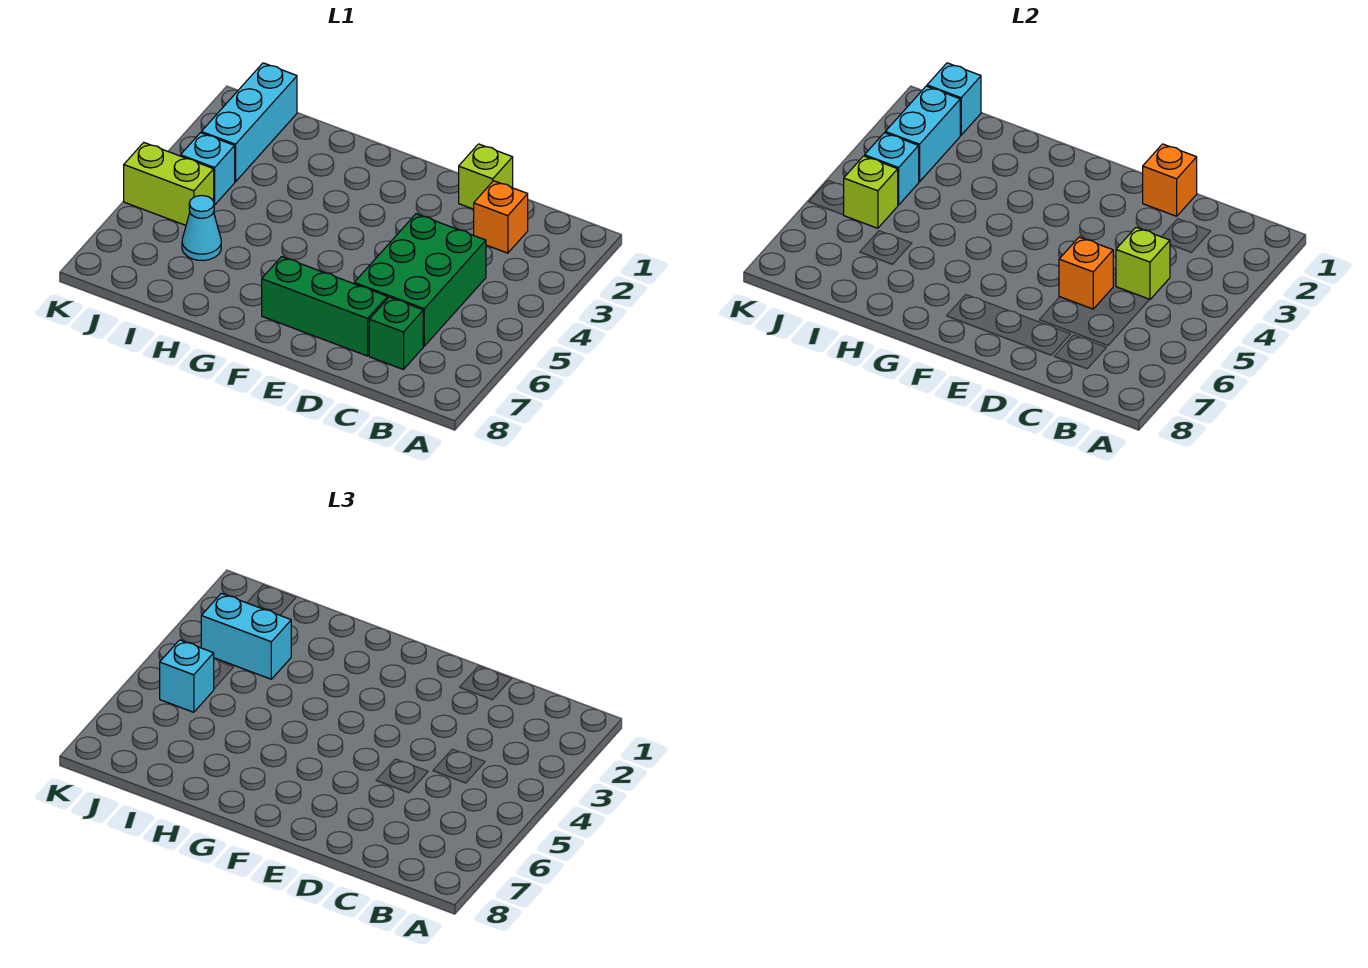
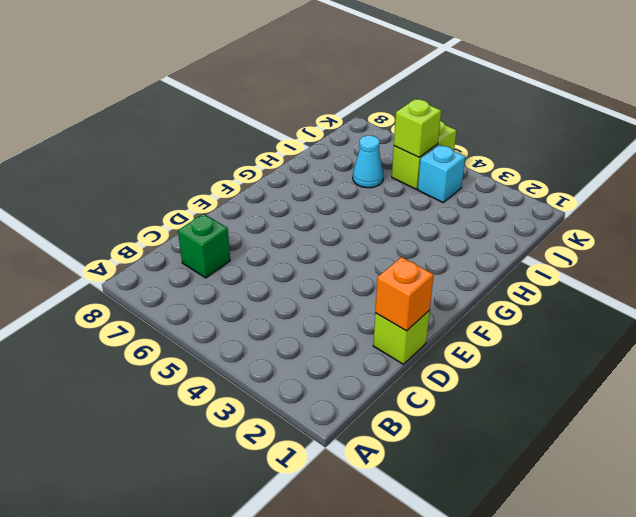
none -> orange brick C2 level 1
none -> green brick C4:D6 level 1
none -> green brick D7:F7 level 1

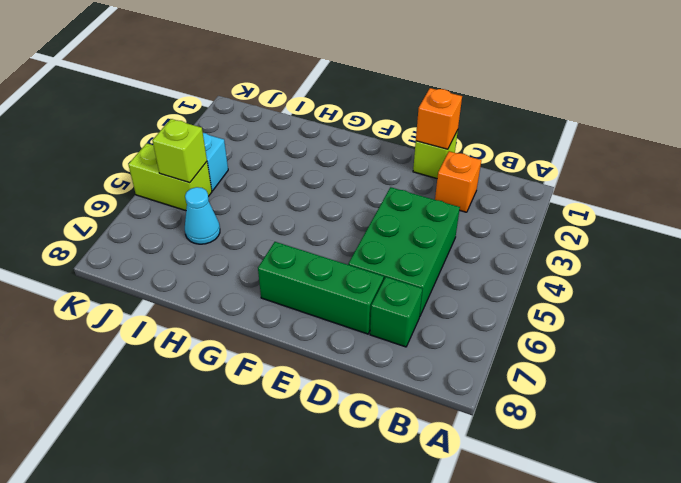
none -> cyan brick J1:J3 level 1
none -> lime brick C4 level 2
none -> orange brick D5 level 2

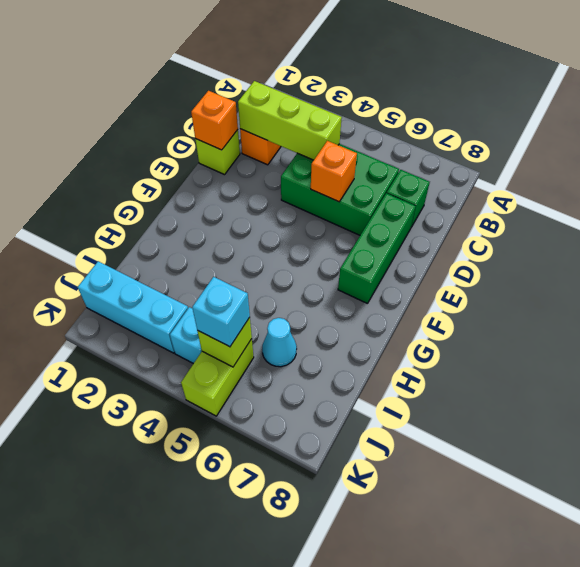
lime brick C2:C4 level 2 -> lime brick C4 level 2
none -> cyan brick J1 level 2
none -> cyan brick J2:J3 level 2
none -> cyan brick J4 level 2

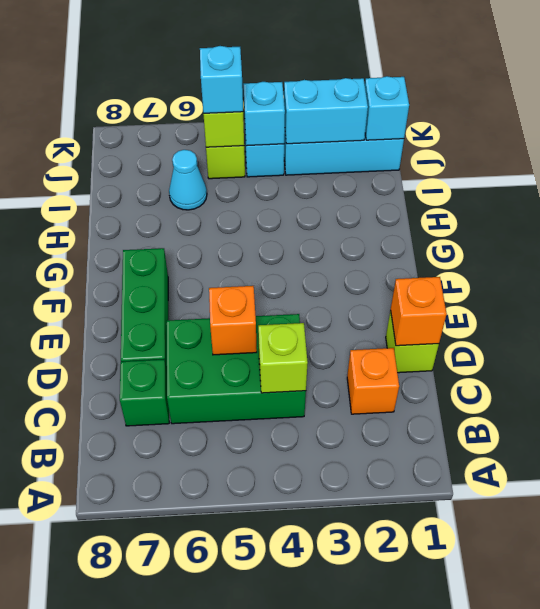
none -> cyan brick I3:J3 level 3

